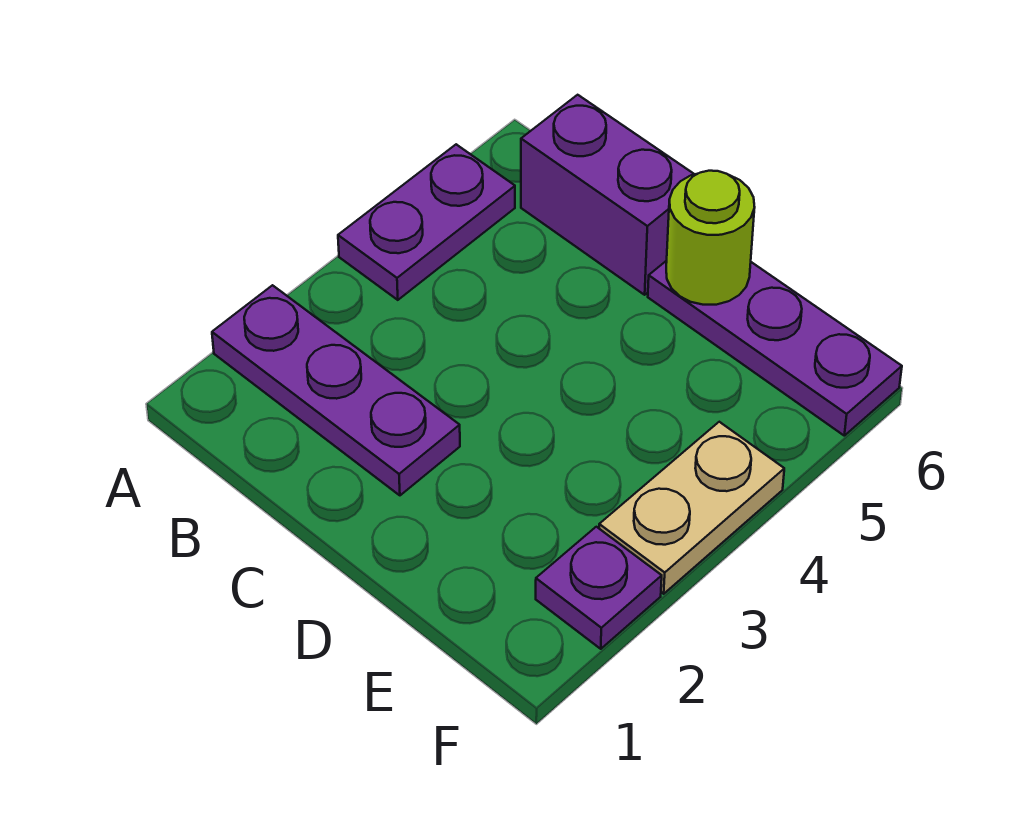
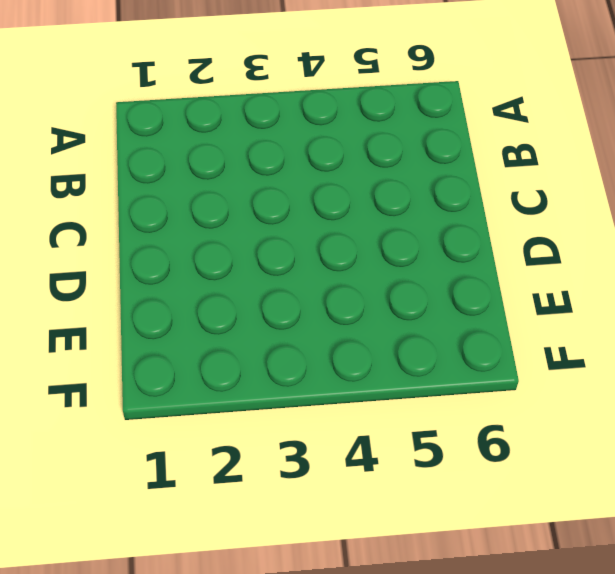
none -> purple plate A2:C2 level 1
none -> purple plate A4:A5 level 1

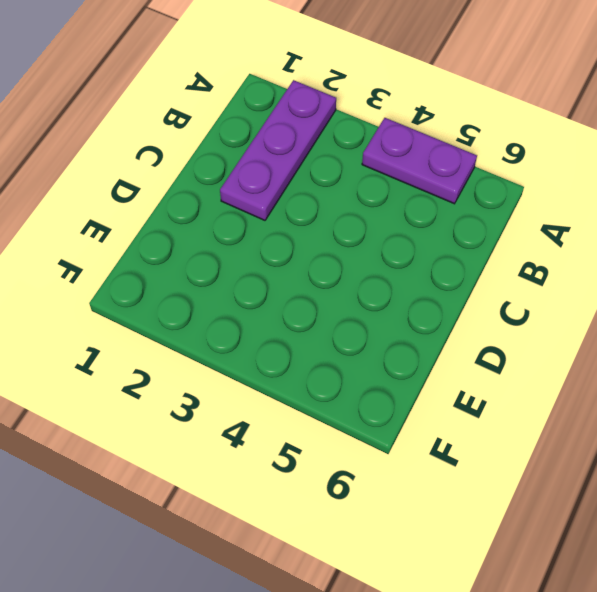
none -> purple brick B6:C6 level 1
none -> purple plate D6:F6 level 1

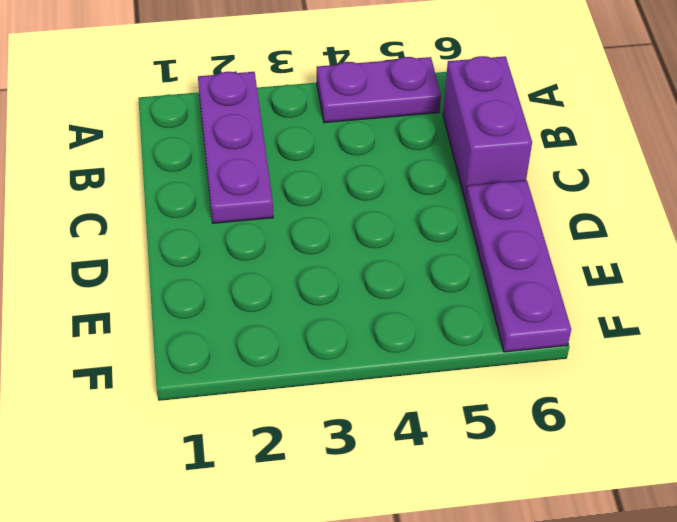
none -> purple plate F2 level 1
none -> tan plate F3:F4 level 1

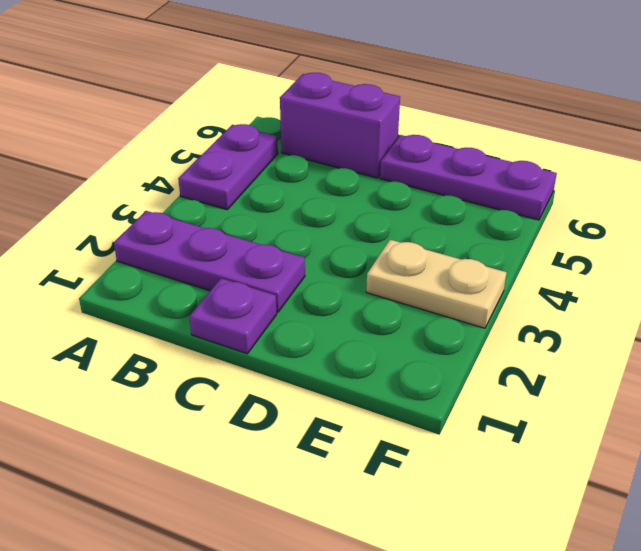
purple plate C1 level 1 -> purple plate F2 level 1
tan plate E3:F3 level 1 -> tan plate F3:F4 level 1
none -> lime round brick D6 level 2

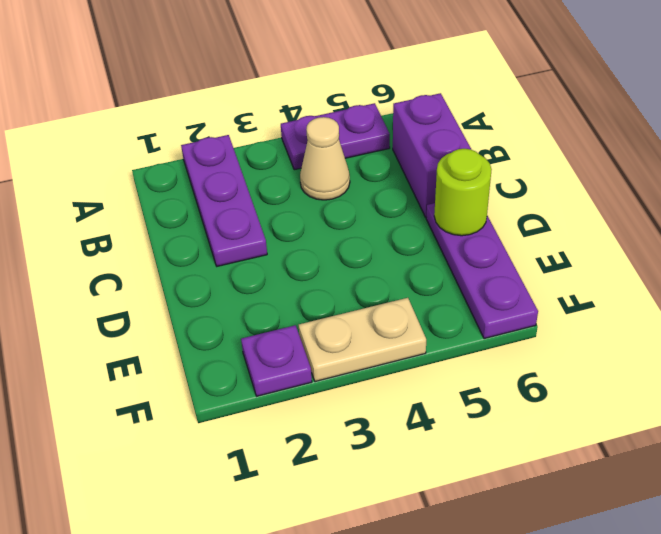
tan cone B4 level 1 -> none

